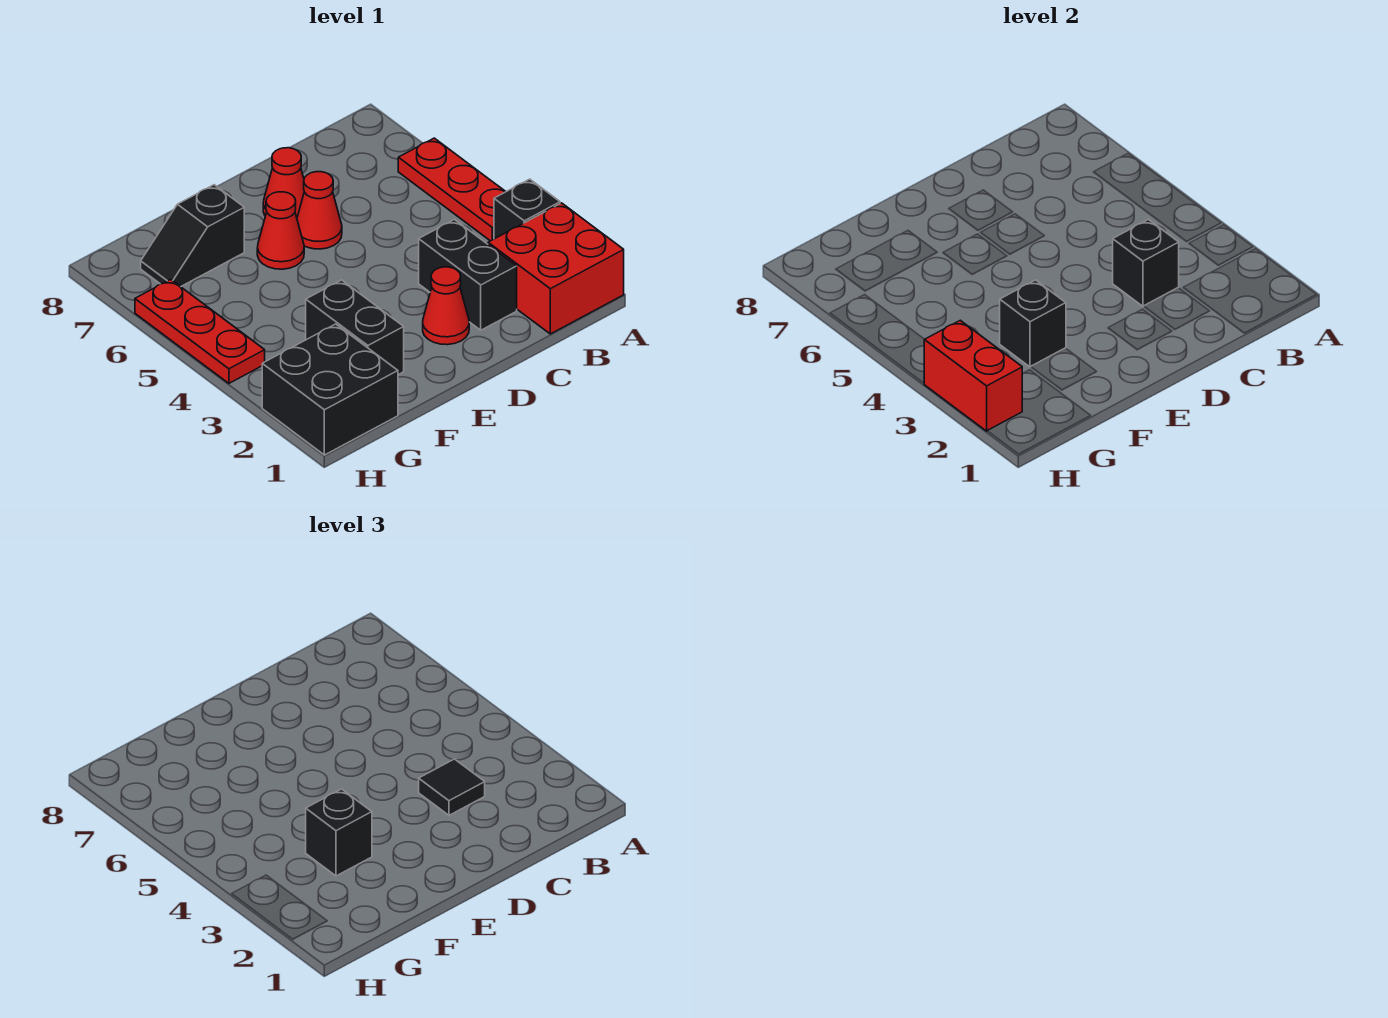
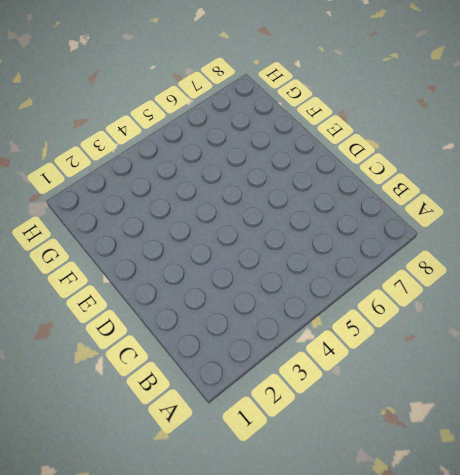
none -> red brick A1:B2 level 1
none -> black brick A3 level 1
none -> red plate A4:A6 level 1

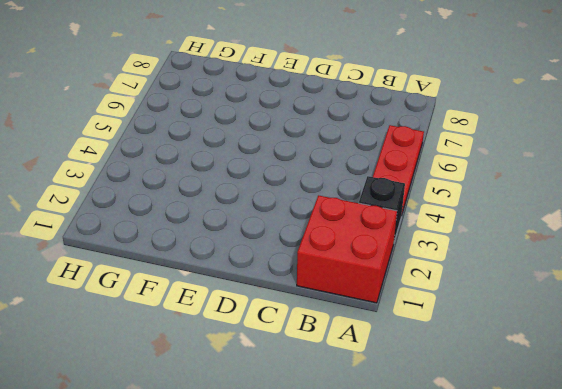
none -> black brick C2:C3 level 1
none -> red cone D2 level 1
none -> red cone D6 level 1

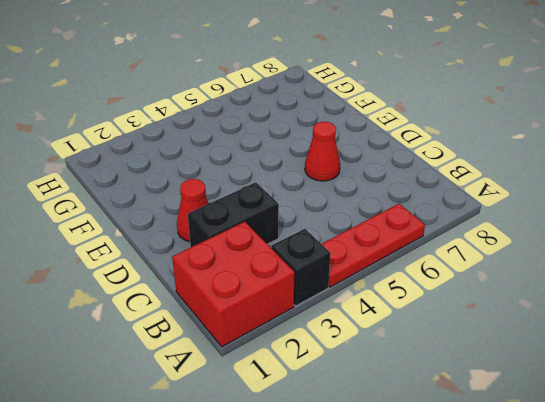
none -> red cone D7 level 1
none -> red cone E6 level 1
none -> black brick F2:F3 level 1

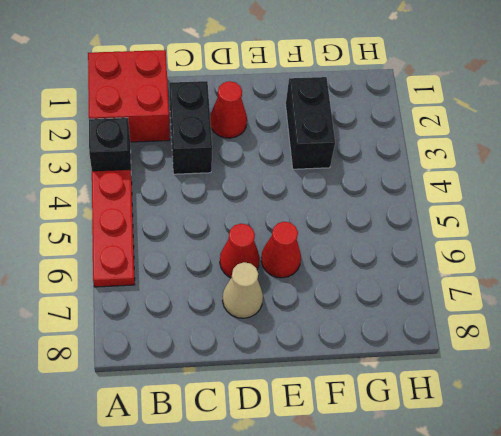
tan cone D7 level 1 -> red cone D7 level 1
none -> black slope F7:G7 level 1 top F
none -> black brick G1:H2 level 1
none -> red plate H4:H6 level 1

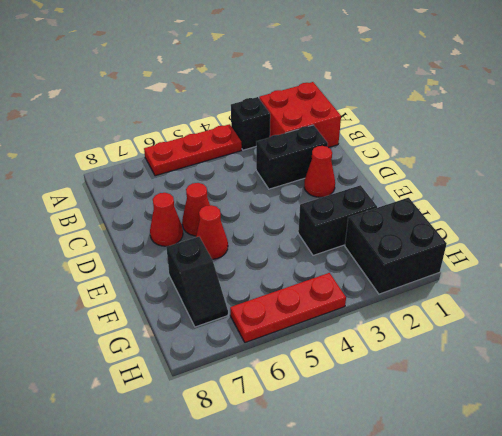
none -> black brick C3 level 2
none -> black brick F3 level 2
none -> red brick H2:H3 level 2

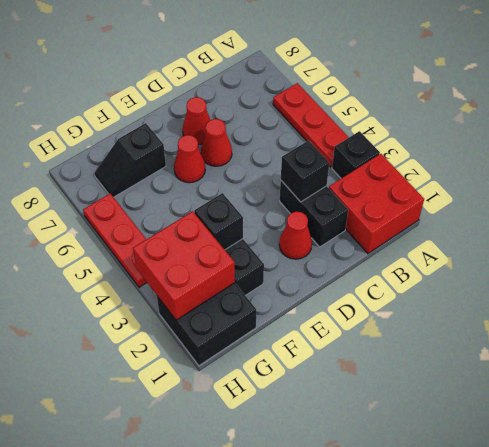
red brick G2:H3 level 2 -> red brick H2:H3 level 2
none -> black tile C3 level 3
none -> black brick F3 level 3

